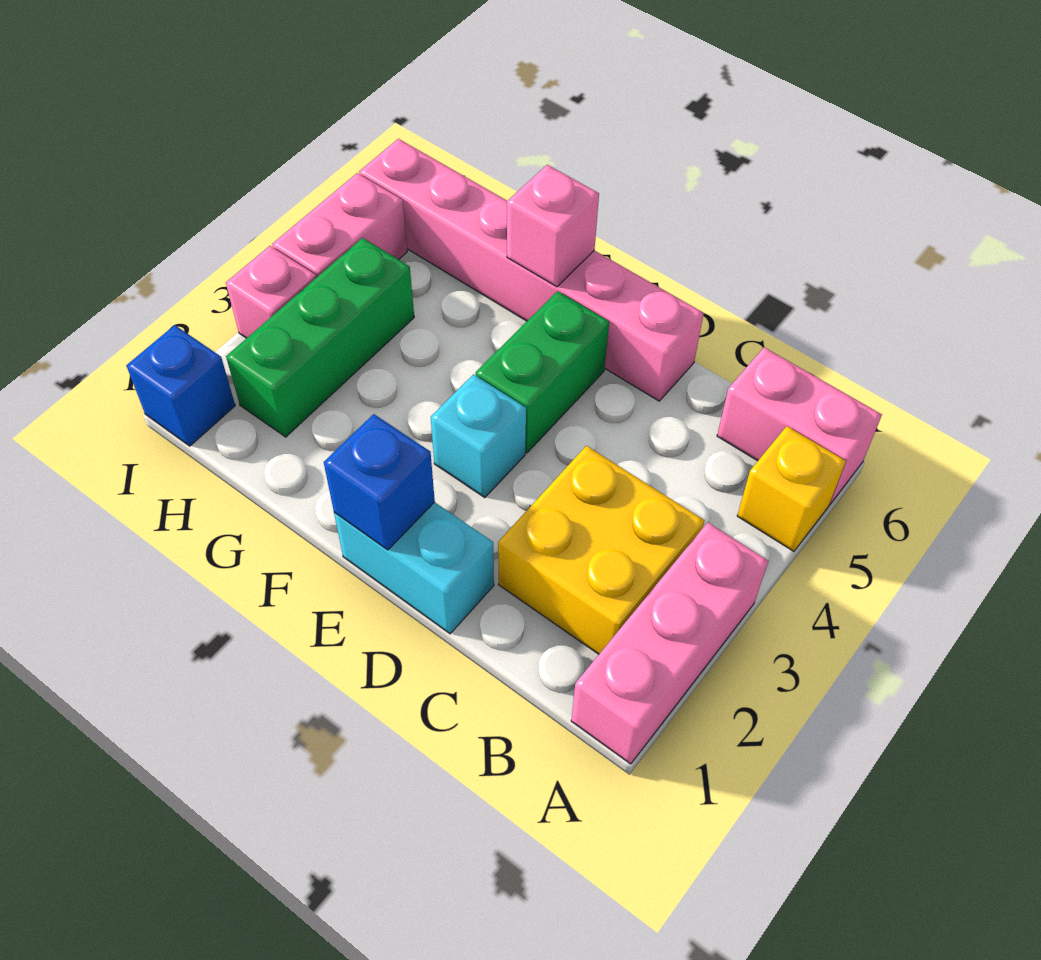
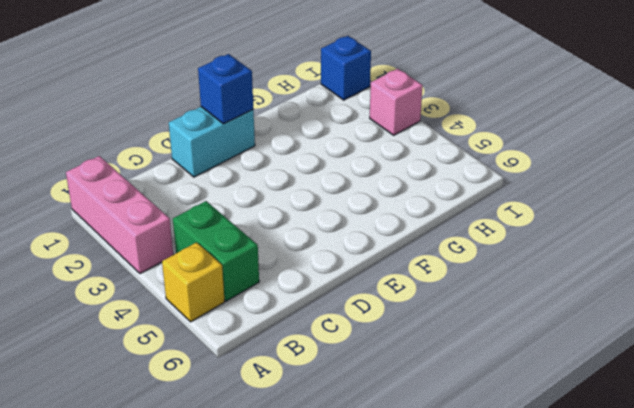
green brick B4:B5 level 1 -> green brick E4:E5 level 1
none -> pink brick A6:B6 level 1
none -> yellow brick B2:C3 level 1
none -> pink brick D6:I6 level 1

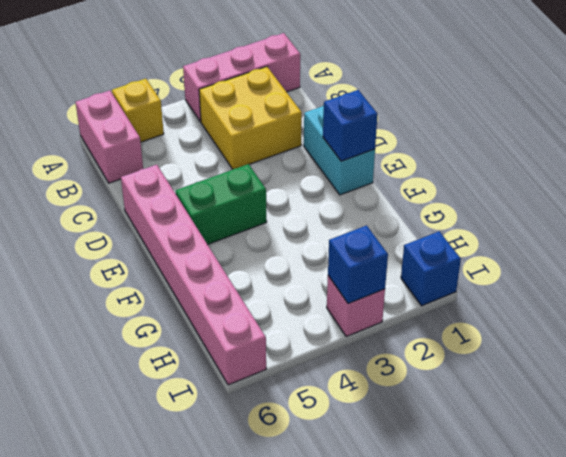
blue brick I3 level 2 -> none
none -> cyan brick E3 level 1
none -> green brick H2:H4 level 1
none -> pink brick I4:I5 level 1

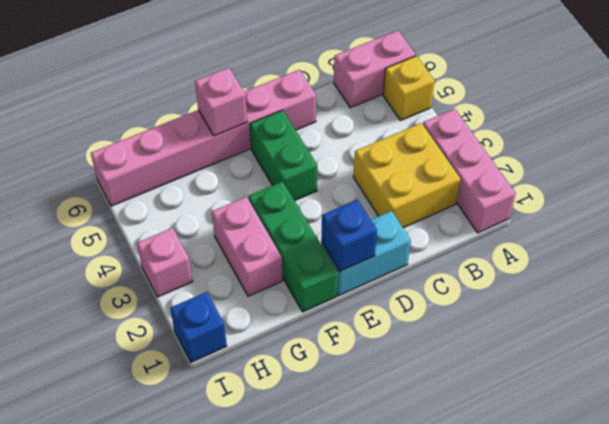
green brick F1:F3 level 1 -> green brick H2:H4 level 1
pink brick G2:G3 level 1 -> pink brick I4:I5 level 1
none -> cyan brick E3 level 1

